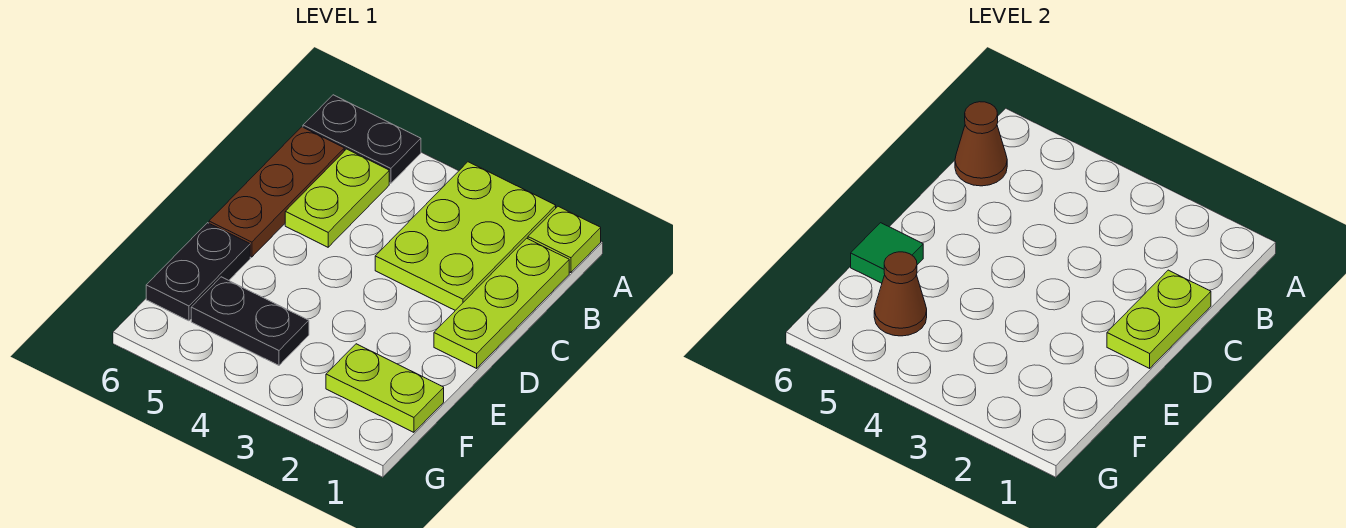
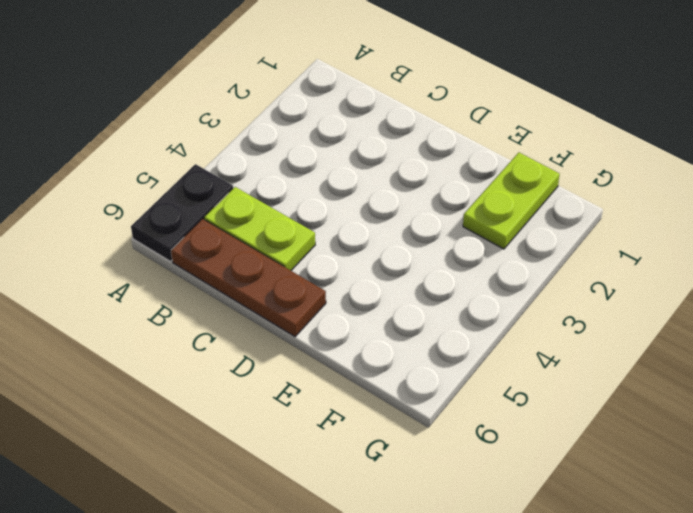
none -> lime plate A1 level 1
none -> lime plate A2:C3 level 1
none -> lime plate B1:D1 level 1

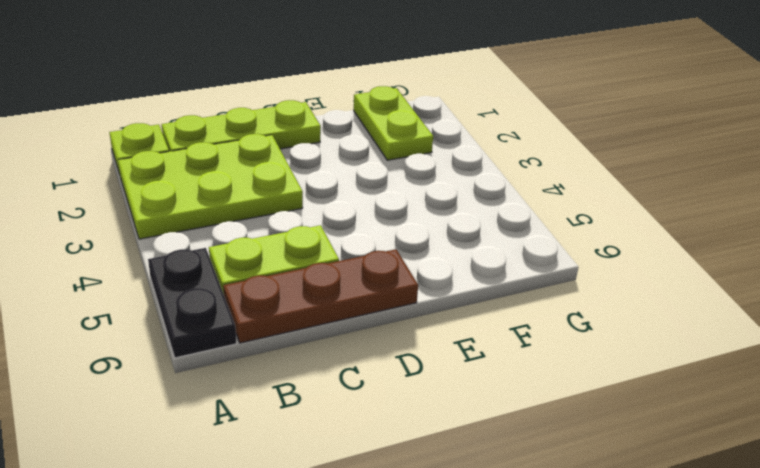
none -> black plate E6:F6 level 1
none -> black plate F4:F5 level 1
none -> brown cone B6 level 2

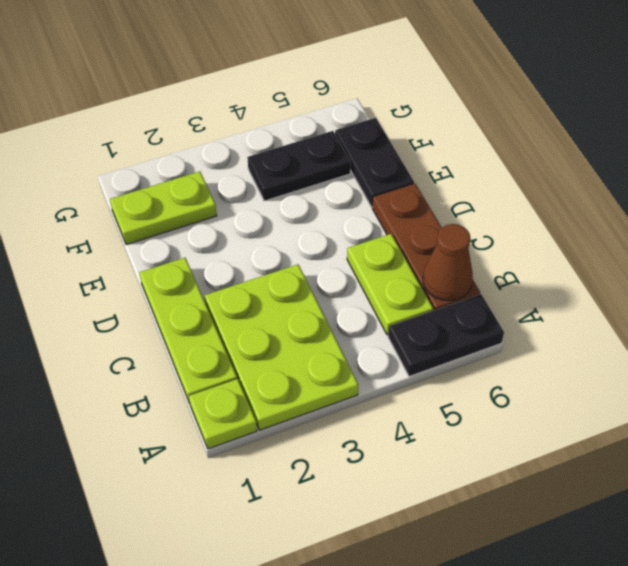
none -> lime plate C1:D1 level 2
none -> green tile E6 level 2
none -> brown cone F5 level 2

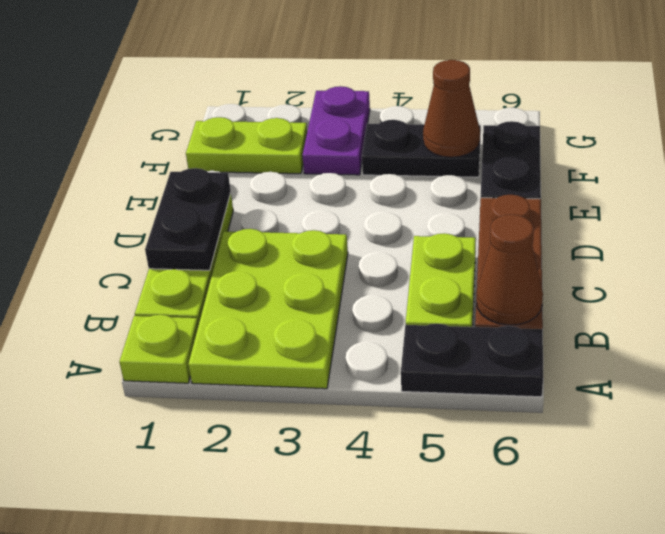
black plate C1:D1 level 2 -> lime plate C1:D1 level 2
purple plate F3:G3 level 1 -> none
none -> green tile E6 level 2

